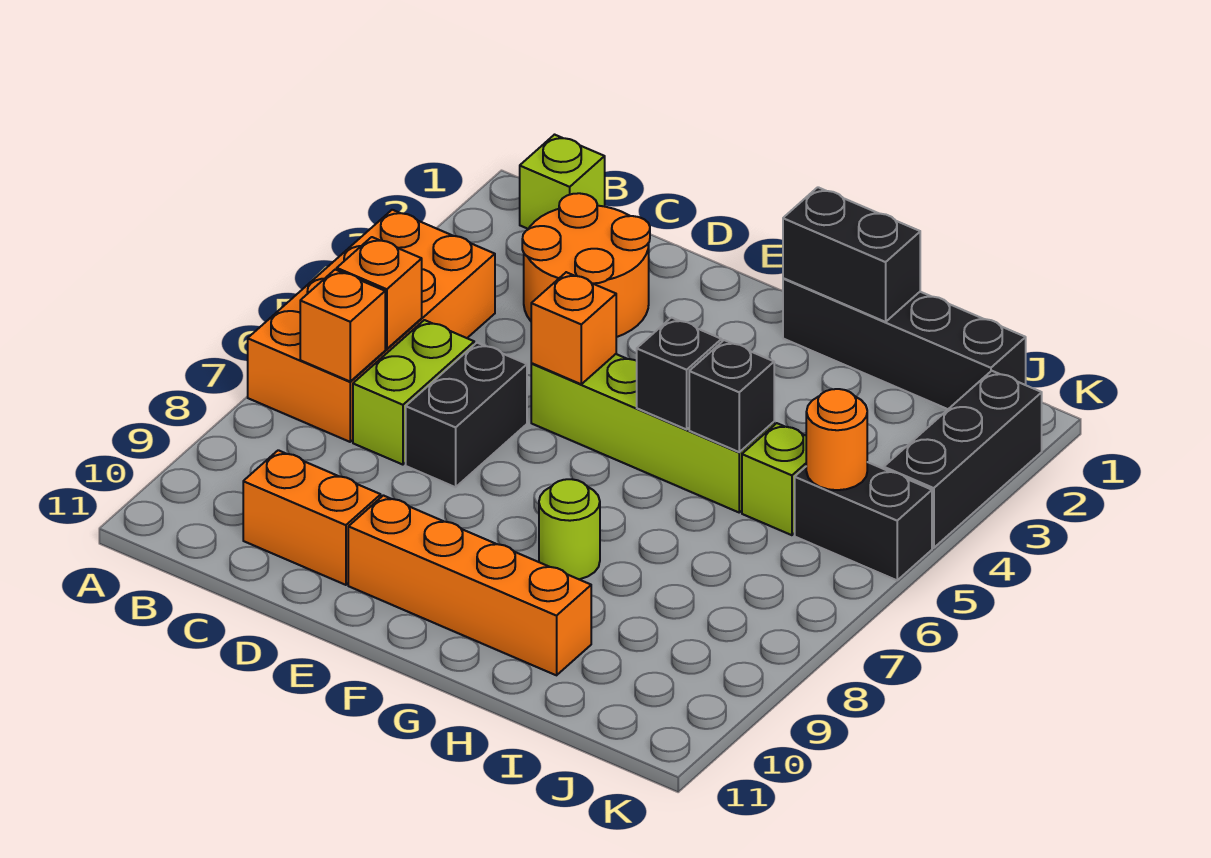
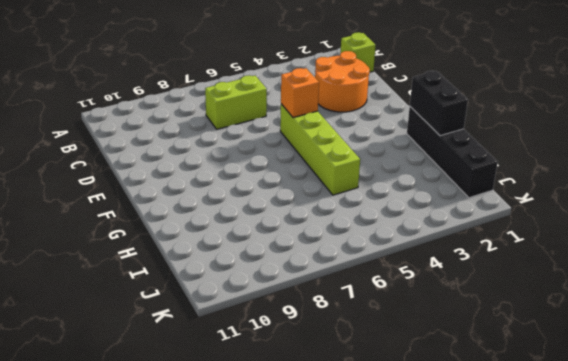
none -> orange brick A4:B7 level 1
none -> orange brick C10:D10 level 1
none -> black brick D6:D7 level 1

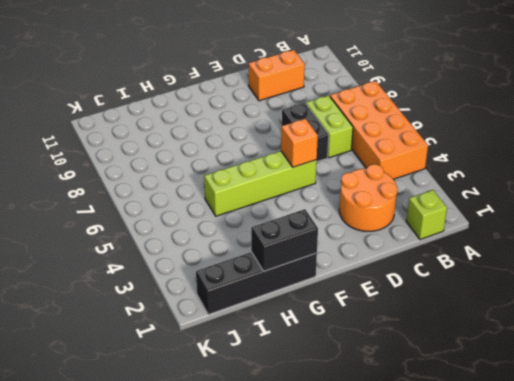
none -> orange brick E10:H10 level 1
none -> lime round brick G8 level 1
none -> lime brick I5 level 1

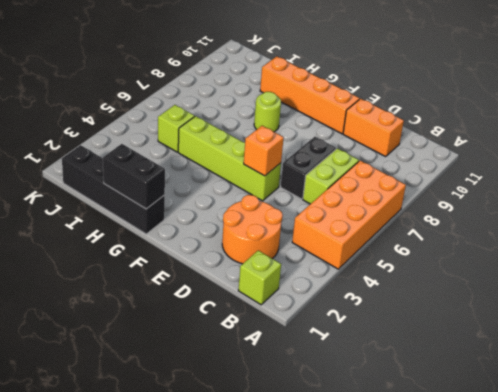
none -> black brick J5:K5 level 1
none -> black brick K2:K4 level 1
none -> orange brick B6 level 2

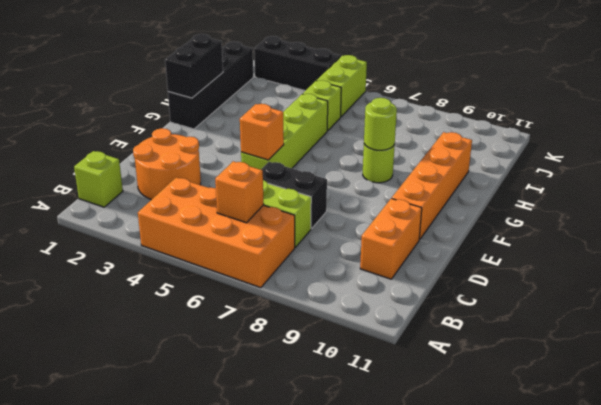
lime round brick G8 level 2 -> none
lime brick J5:K5 level 1 -> black brick J5:K5 level 1
none -> orange brick B7 level 2
none -> black brick G5 level 2
none -> black brick H5 level 2

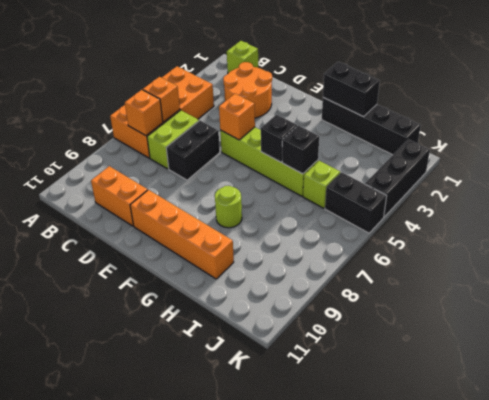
none -> orange round brick J5 level 2

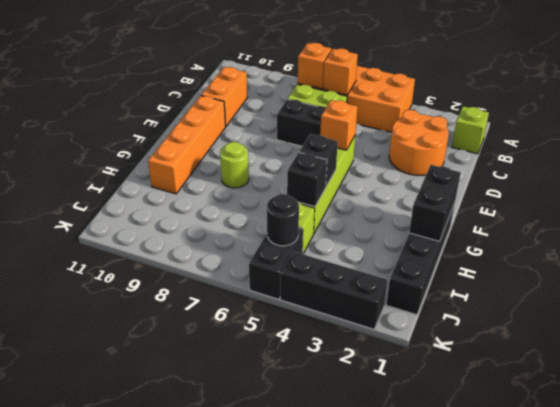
black round brick J5 level 2 -> orange round brick J5 level 2

